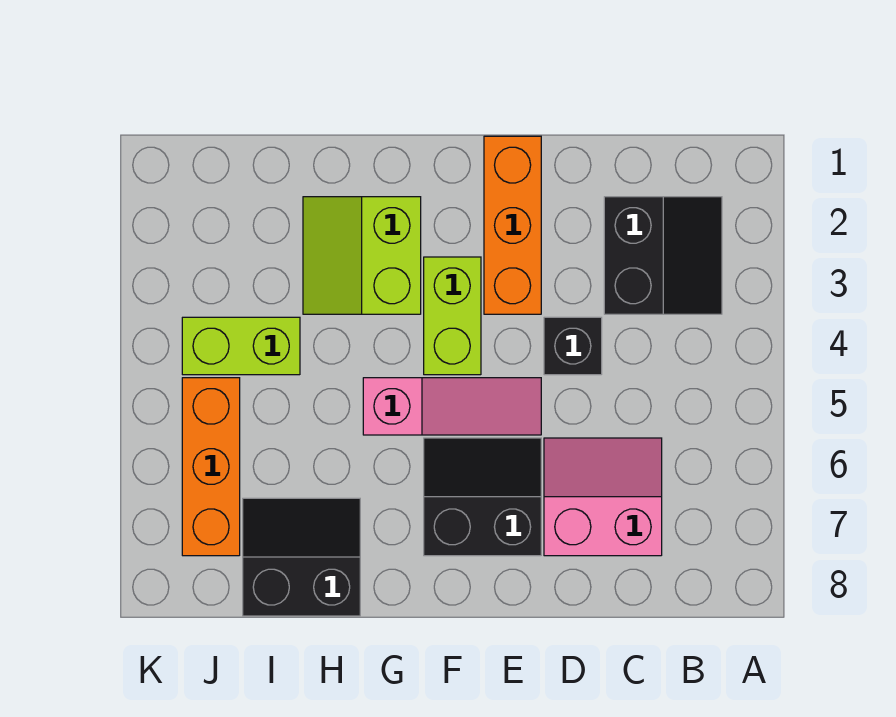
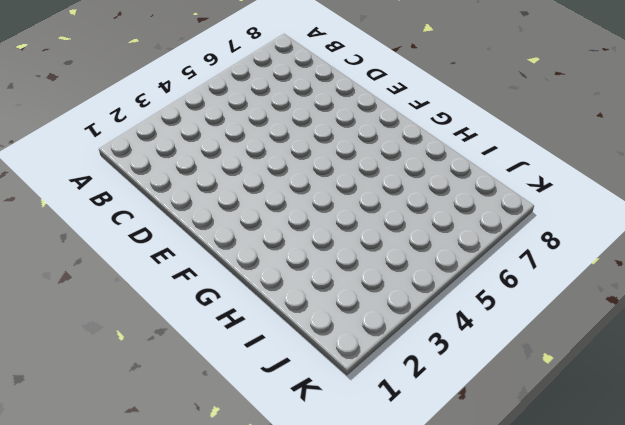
none -> black slope B2:C3 level 1 top C
none -> pink slope C6:D7 level 1 top 7

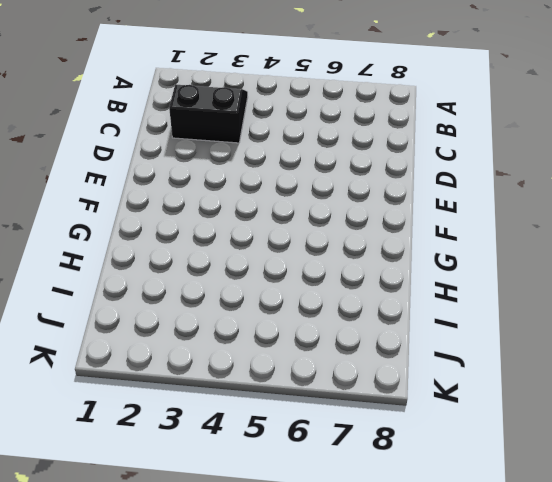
none -> pink slope C6:D7 level 1 top 7
none -> black brick D4 level 1

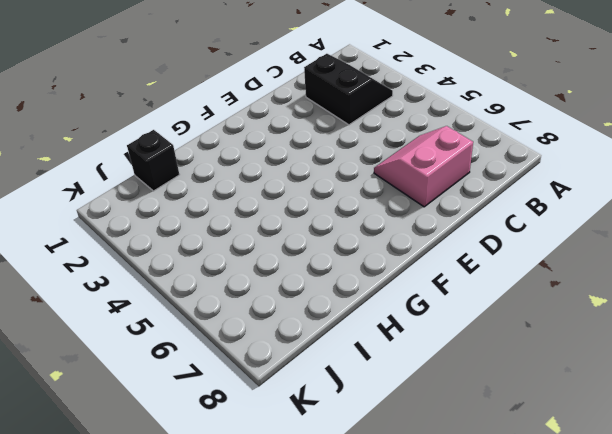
black brick I1 level 1 -> black brick D4 level 1
none -> orange brick E1:E3 level 1
none -> pink slope E5:G5 level 1 top G

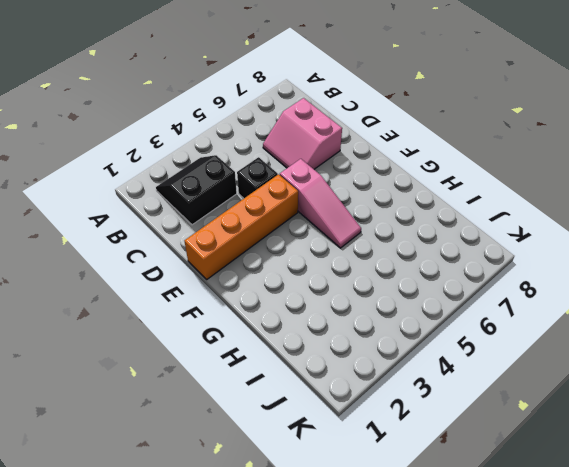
orange brick E1:E4 level 1 -> orange brick E1:E3 level 1
pink slope E5:G5 level 1 top E -> pink slope E5:G5 level 1 top G
none -> black slope E6:F7 level 1 top 7
none -> lime brick F3:F4 level 1

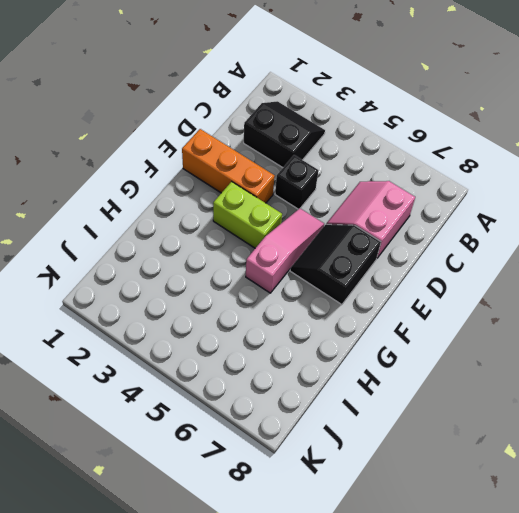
none -> lime slope G2:H3 level 1 top G
none -> black slope H7:I8 level 1 top 8

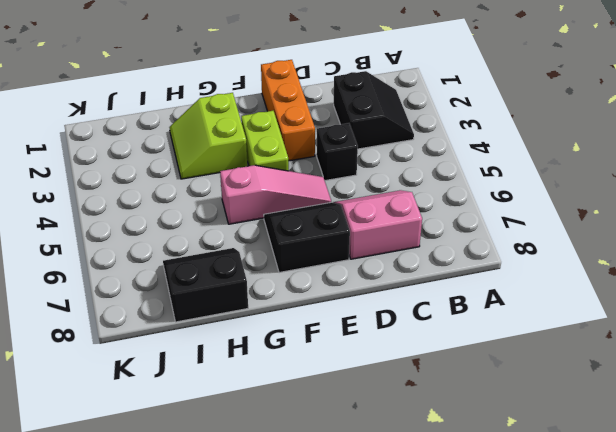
none -> lime brick I4:J4 level 1
none -> orange brick J5:J7 level 1

